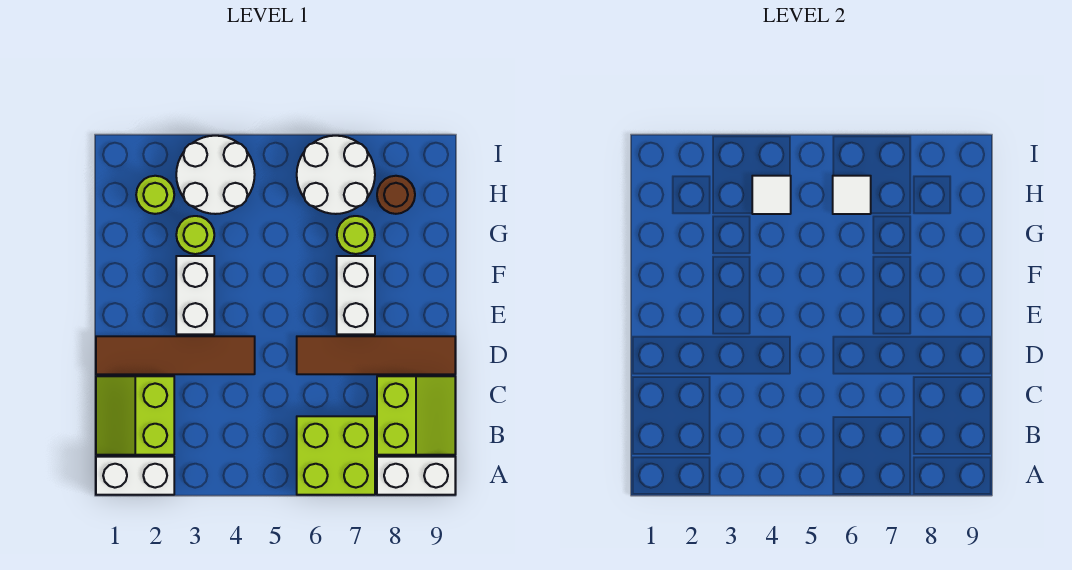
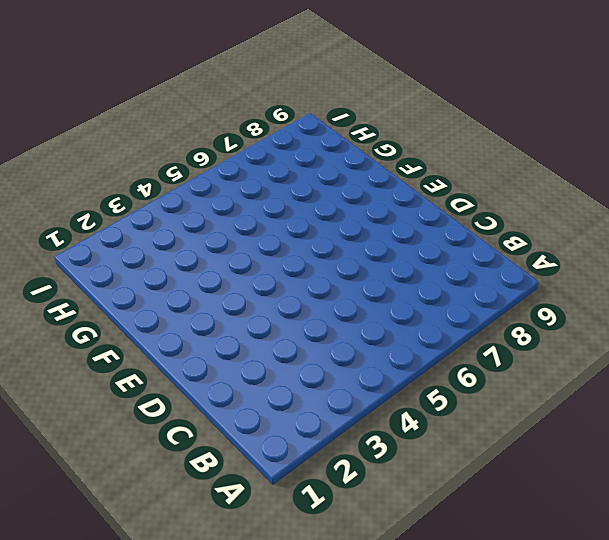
none -> white brick A1:A2 level 1
none -> lime brick A6:B7 level 1
none -> white brick A8:A9 level 1

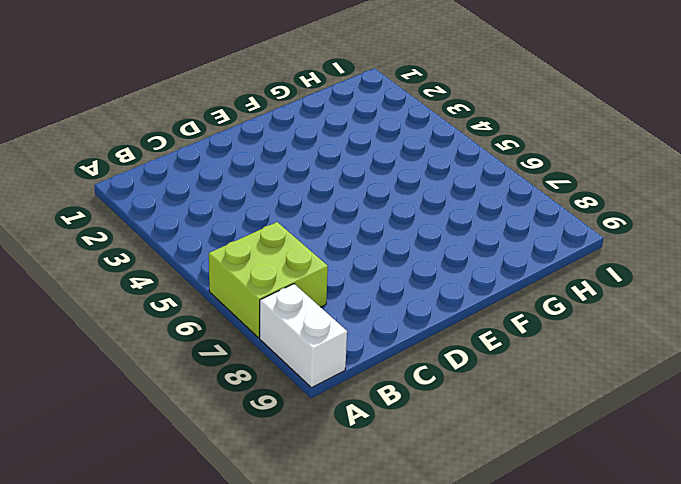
none -> white brick A1:A2 level 1
none -> lime slope B1:C2 level 1 top 2
none -> lime slope B8:C9 level 1 top 8

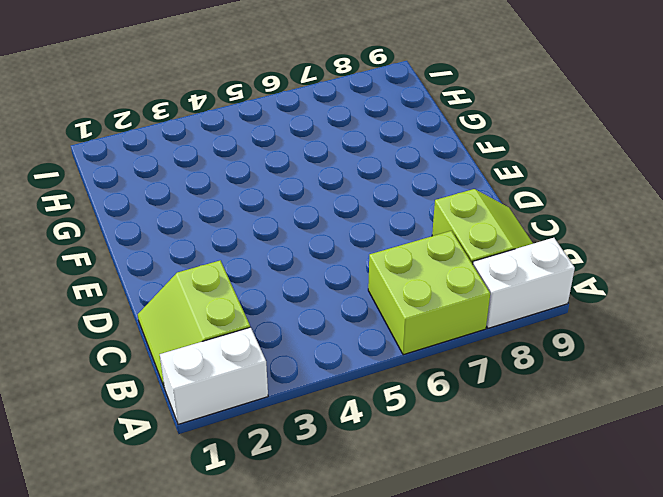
none -> brown tile D1:D4 level 1
none -> brown tile D6:D9 level 1
none -> white brick E3:F3 level 1

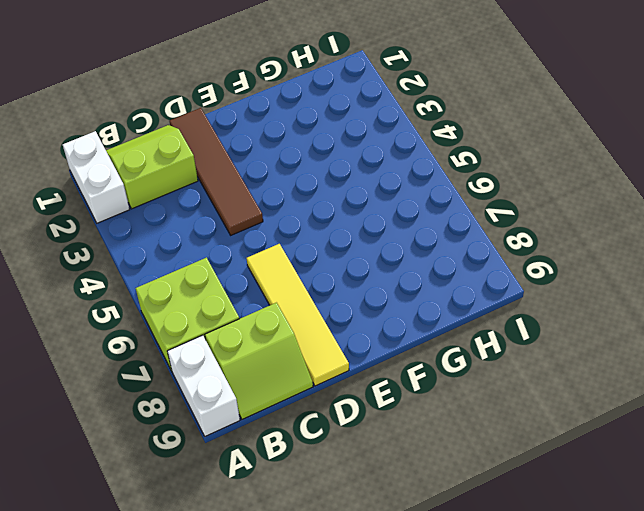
yellow tile D6:D9 level 1 -> brown tile D6:D9 level 1
none -> white brick E3:F3 level 1
none -> white brick E7:F7 level 1
none -> lime round brick G3 level 1

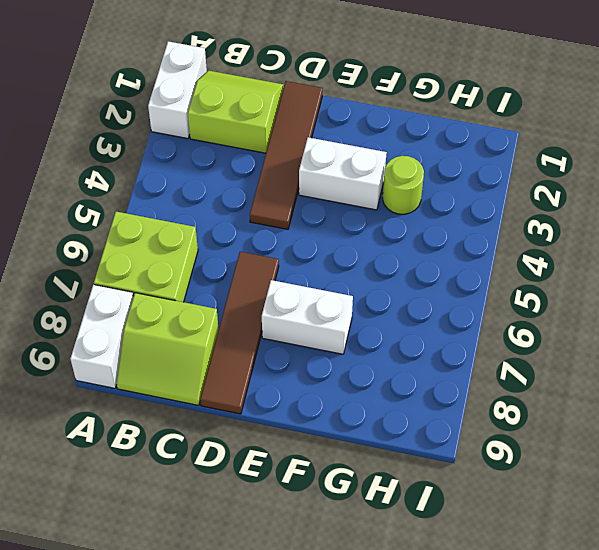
none -> lime round brick G7 level 1
none -> lime round brick H2 level 1
none -> white round brick H3:I4 level 1

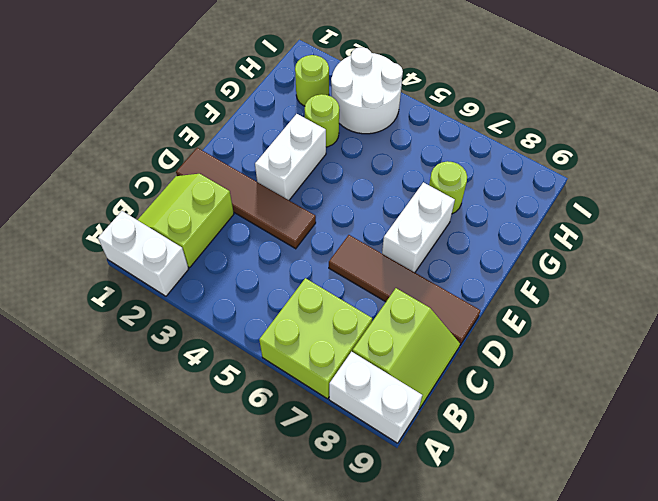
none -> white round brick H6:I7 level 1
none -> brown round brick H8 level 1
none -> white tile H4 level 2

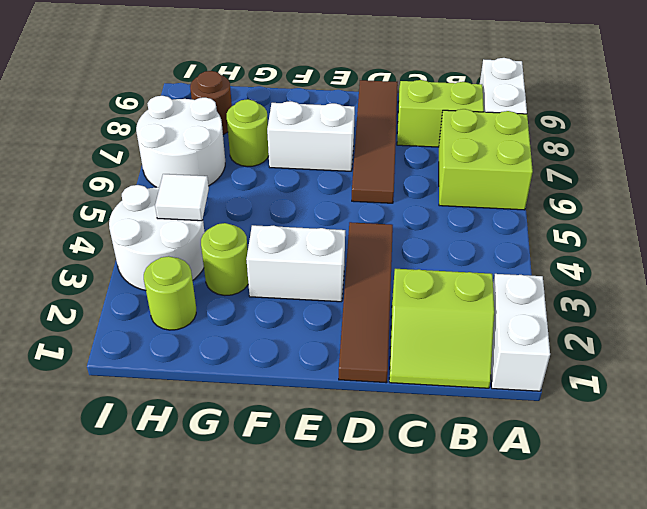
none -> white tile H6 level 2

